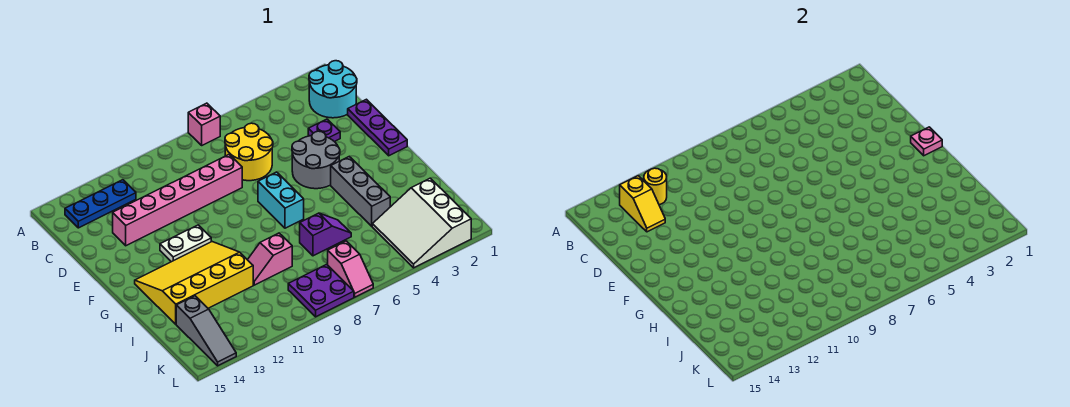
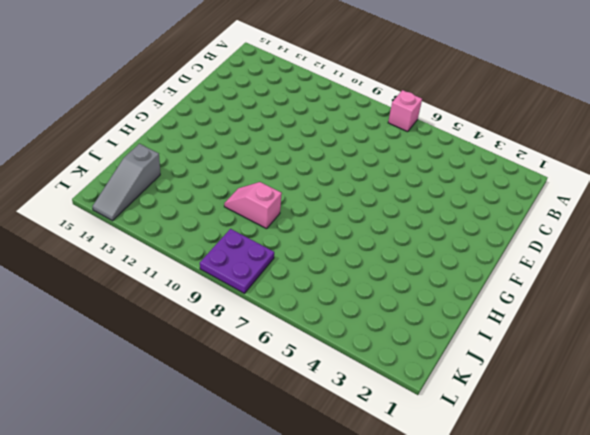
none -> cyan round brick B1:C2 level 1
none -> blue plate B12:B14 level 1
none -> yellow round brick C6:D7 level 1

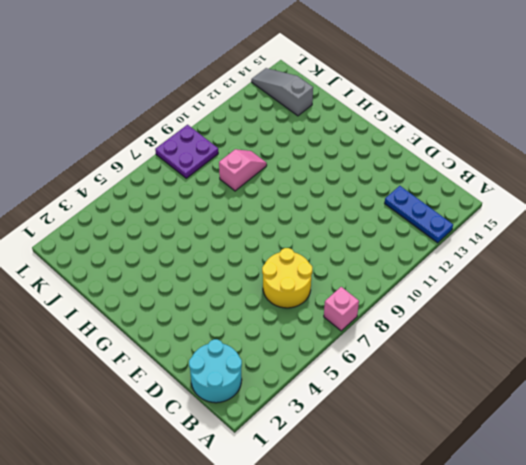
blue plate A13:C13 level 1 -> blue plate B12:B14 level 1
none -> purple plate D1:F1 level 1
none -> purple plate D3 level 1
none -> pink brick D8:D13 level 1

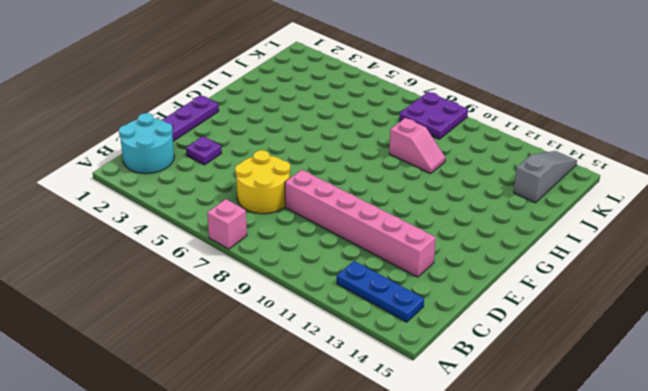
none -> grey round brick E4:F5 level 1
none -> cyan brick F7:G7 level 1
none -> white plate F11:F12 level 1

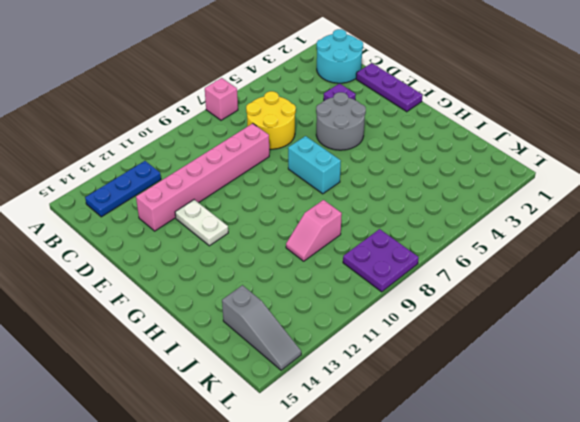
white plate E12:F12 level 1 -> white plate F11:F12 level 1
none -> grey brick G4:I4 level 1
none -> yellow slope G11:I14 level 1 top I
none -> purple slope I6:I7 level 1 top 7

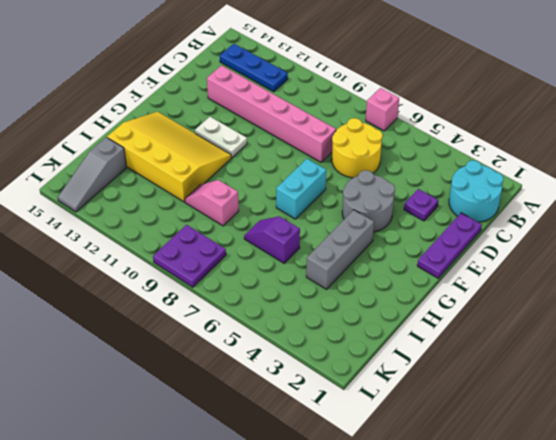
purple slope I6:I7 level 1 top 6 -> purple slope I6:I7 level 1 top 7
none -> white slope J2:L4 level 1 top 2
none -> pink slope K7:L7 level 1 top K
none -> yellow round brick B12 level 2

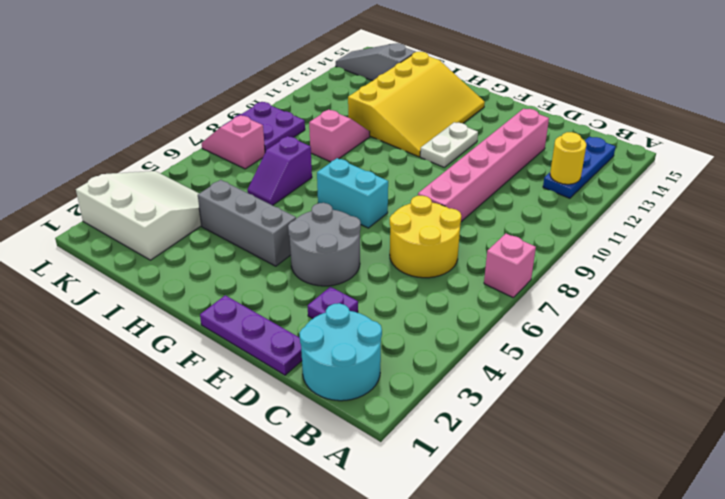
none -> yellow slope B13:C13 level 2 top B
none -> pink plate F1 level 2

